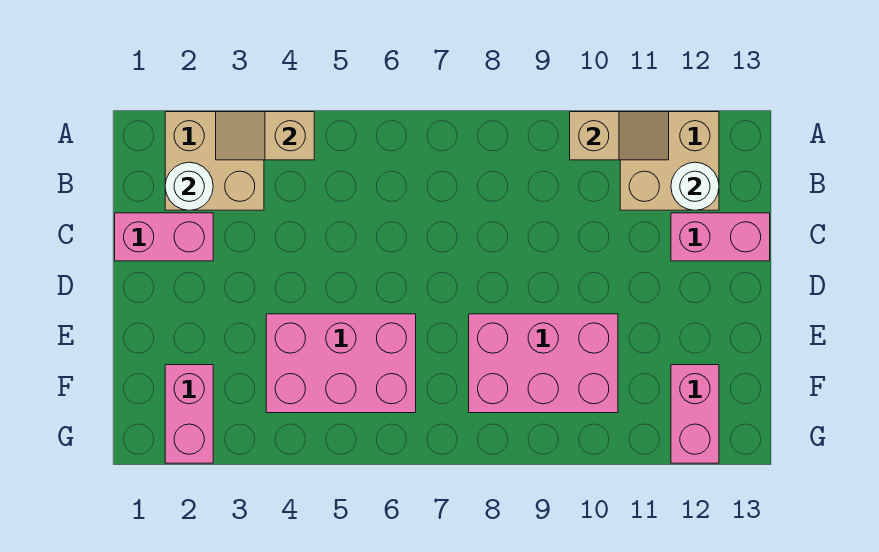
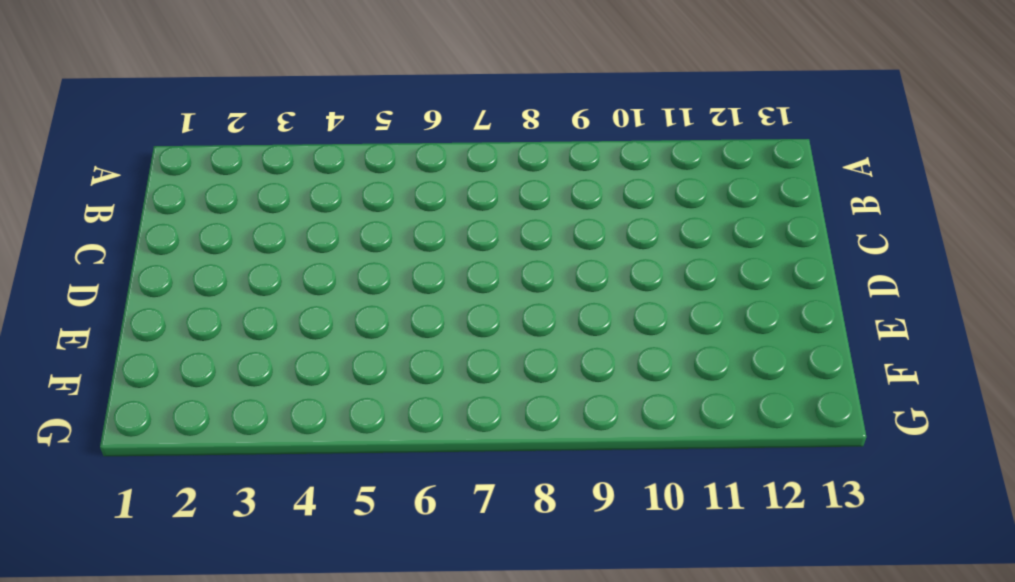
none -> tan brick A2:B3 level 1
none -> tan brick A11:B12 level 1
none -> pink brick C1:C2 level 1

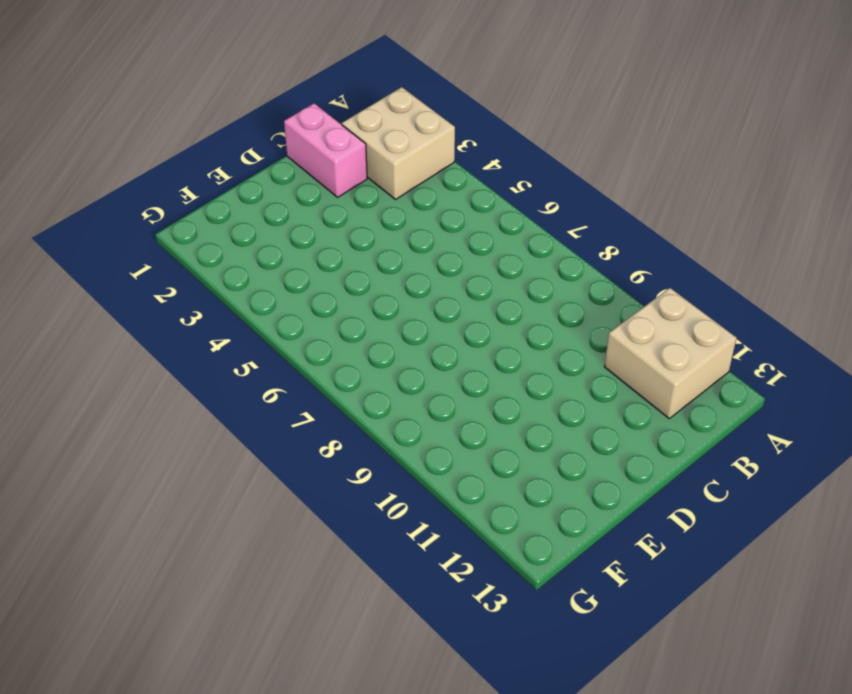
none -> pink brick C12:C13 level 1
none -> pink brick E4:F6 level 1
none -> pink brick E8:F10 level 1

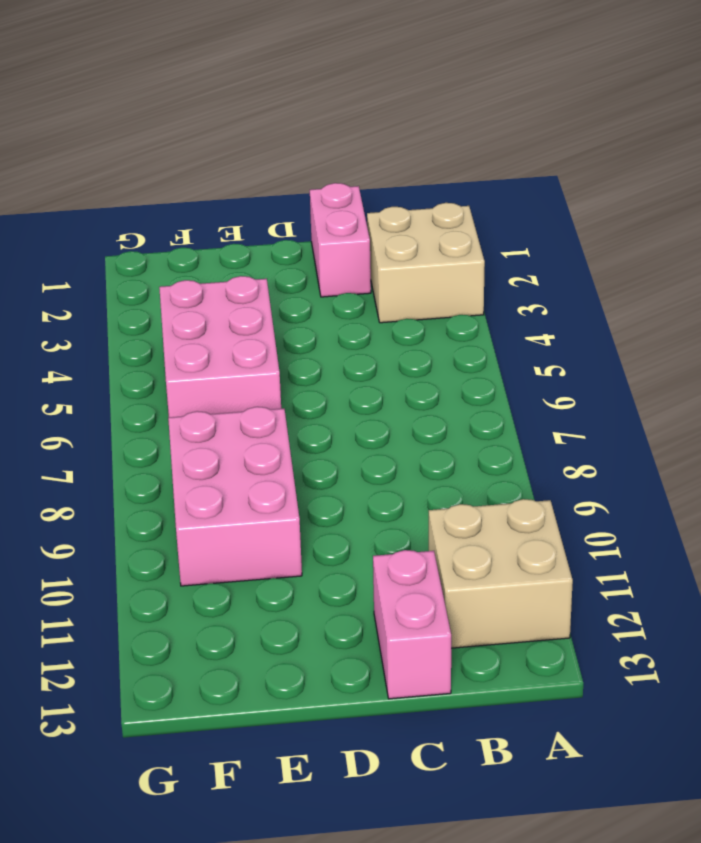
none -> pink brick F2:G2 level 1
none -> pink brick F12:G12 level 1
none -> tan slope A3:A4 level 2 top 4

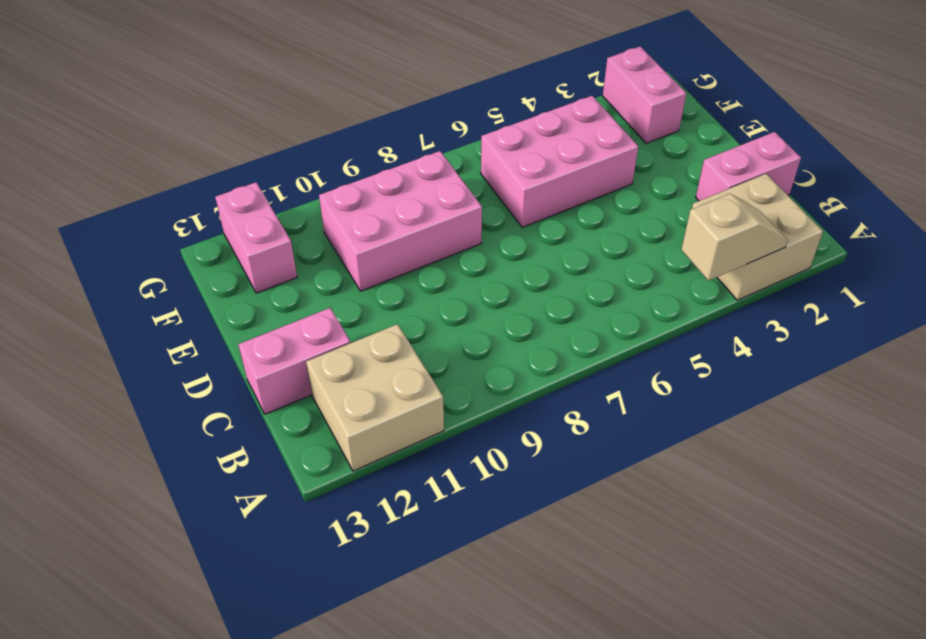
none -> tan slope A10:A11 level 2 top 10
none -> white round brick B2 level 2
none -> white round brick B12 level 2

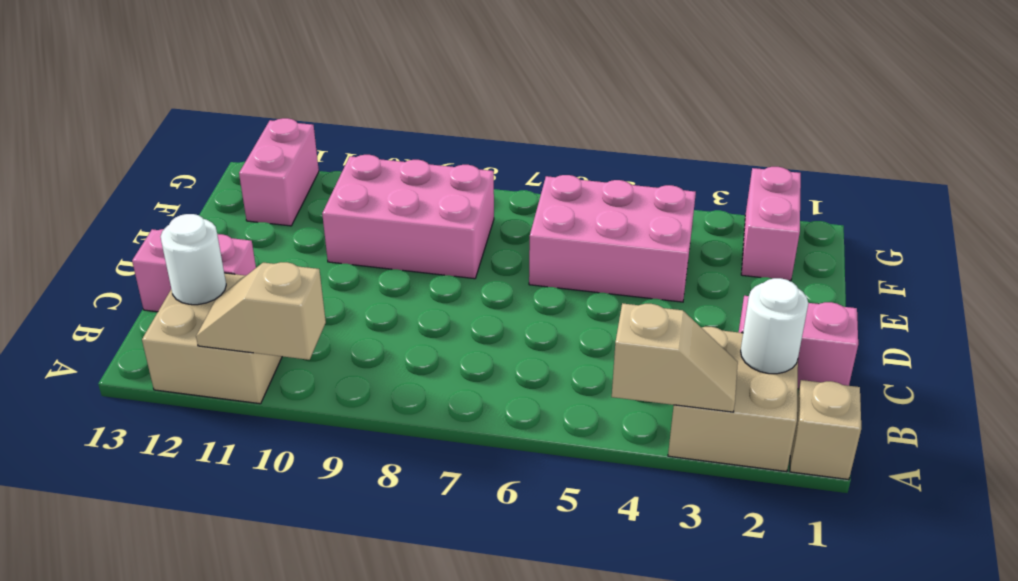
tan brick A1 level 1 -> none

